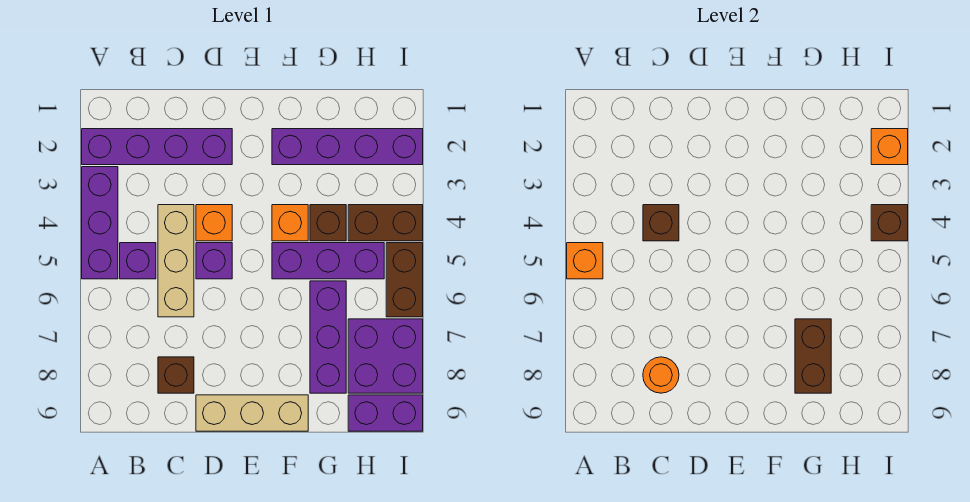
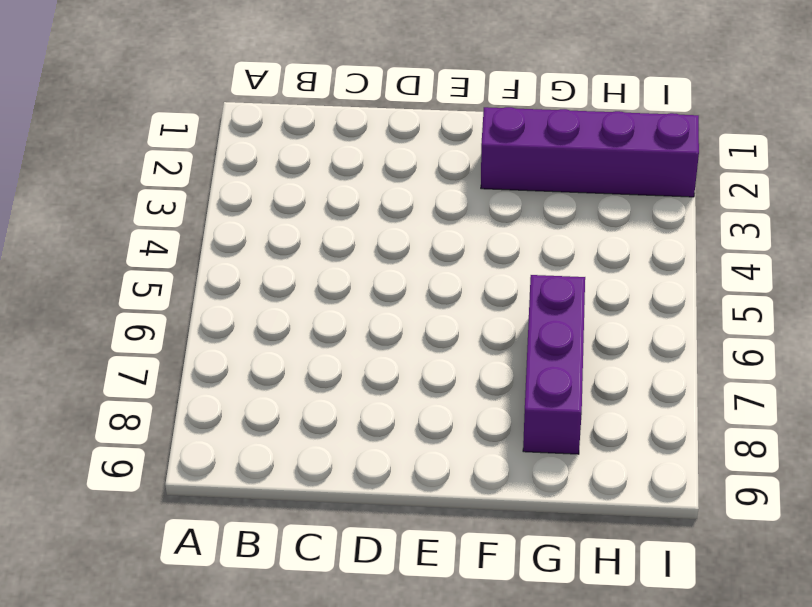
none -> purple brick A2:D2 level 1
none -> purple brick A3:A5 level 1
none -> purple brick B5 level 1

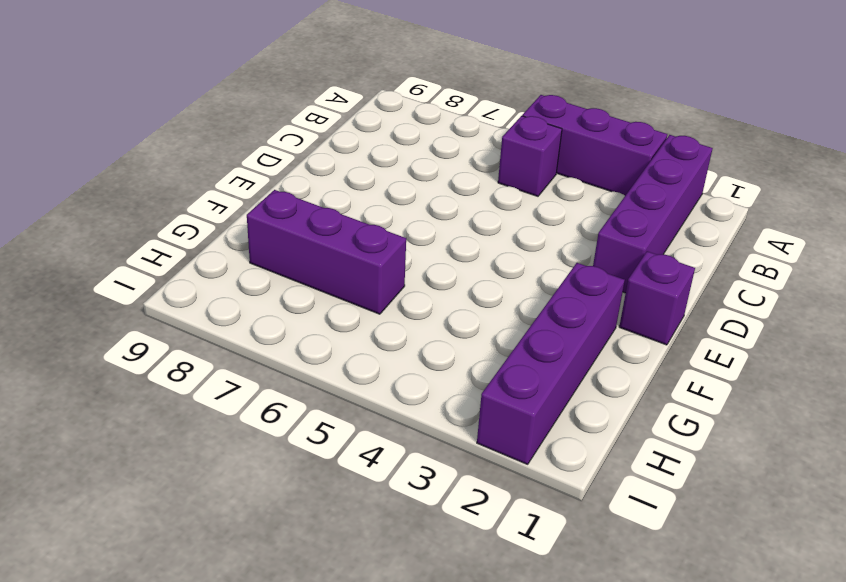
purple brick E1 level 1 -> purple brick D5 level 1
none -> tan brick C4:C6 level 1
none -> brown brick C8 level 1
none -> orange brick D4 level 1

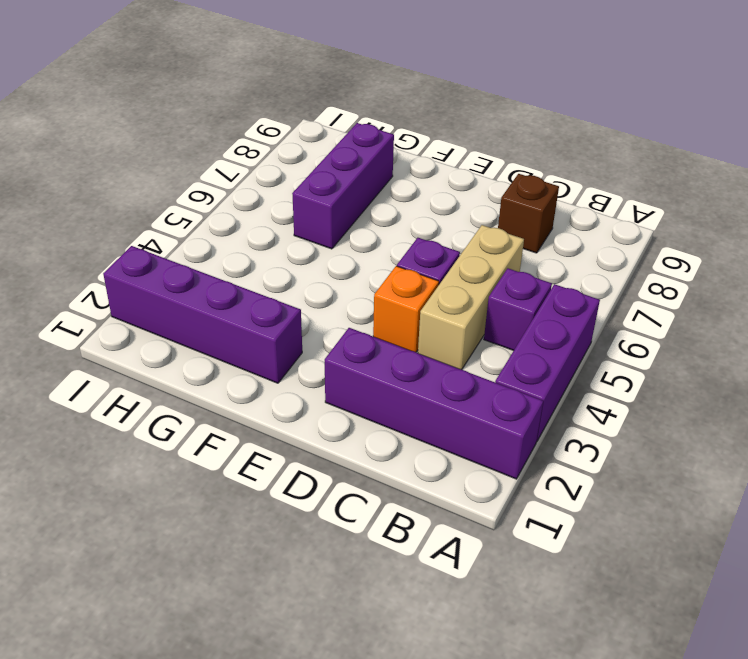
none -> tan brick D9:F9 level 1
none -> orange brick F4 level 1
none -> purple brick F5:H5 level 1

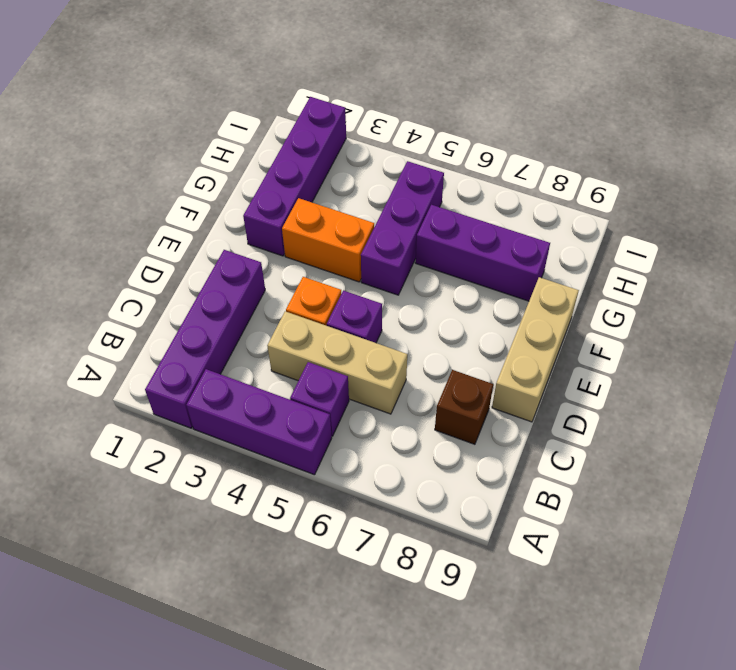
orange brick F3:F4 level 1 -> orange brick F4 level 1
none -> brown brick G4 level 1
none -> brown brick H4:I4 level 1
none -> purple brick H7:I8 level 1

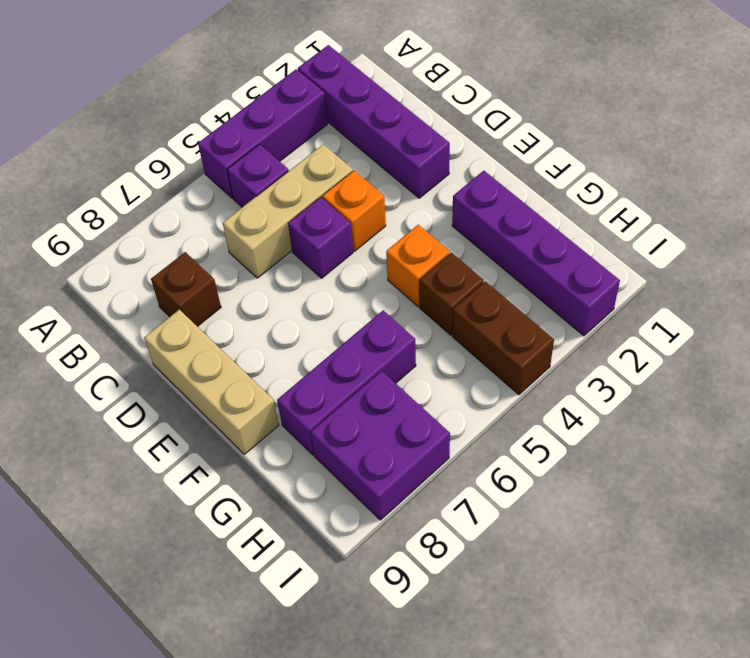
none -> purple brick F5:H5 level 1
none -> purple brick H9:I9 level 1
none -> brown brick I5:I6 level 1

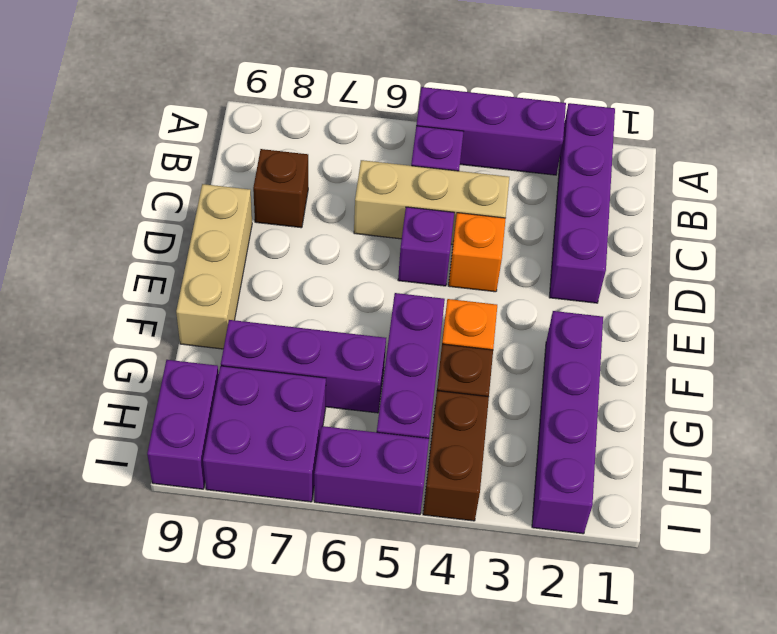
purple brick I5:I6 level 1 -> brown brick I5:I6 level 1
none -> orange brick A5 level 2
none -> brown brick C4 level 2
none -> orange round brick C8 level 2

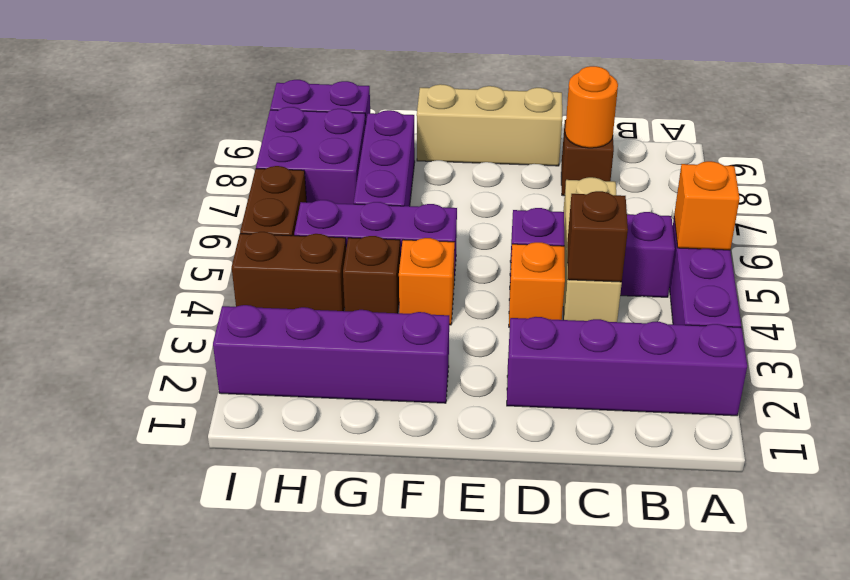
none -> brown brick G7:G8 level 2
none -> orange brick I2 level 2
none -> brown brick I4 level 2

